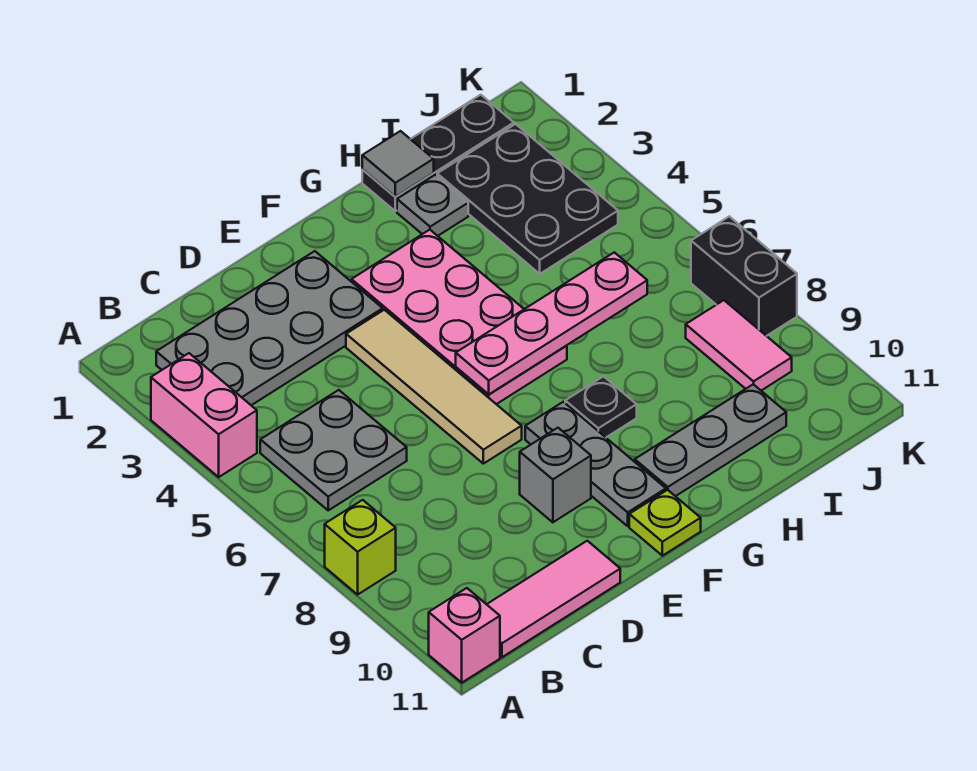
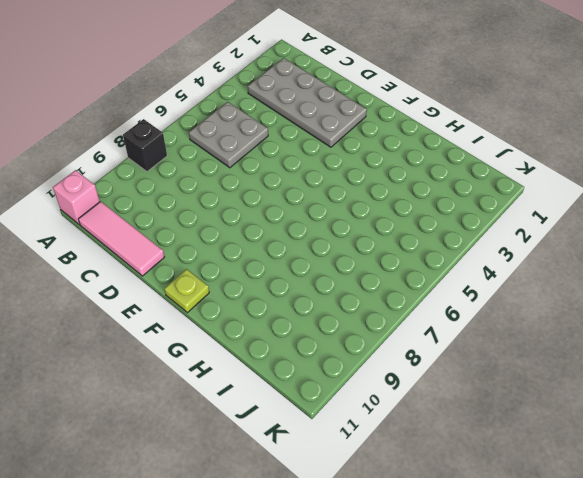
black brick A8 level 1 -> lime brick A8 level 1
none -> pink brick A3:A4 level 1
none -> tan tile E4:E7 level 1
none -> grey brick E9 level 1

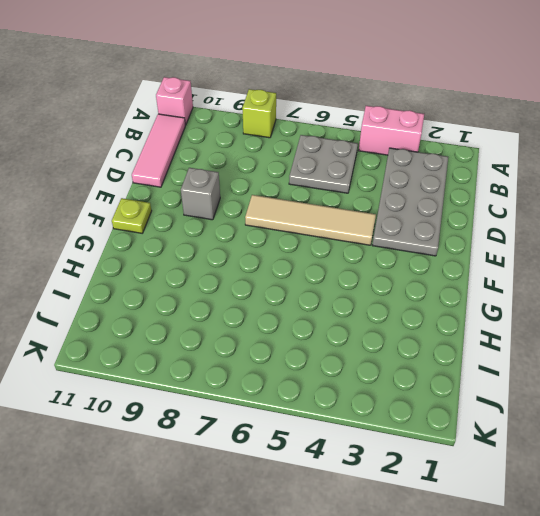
none -> pink plate F3:G6 level 1
none -> grey plate F8:F10 level 1
none -> black plate G8 level 1

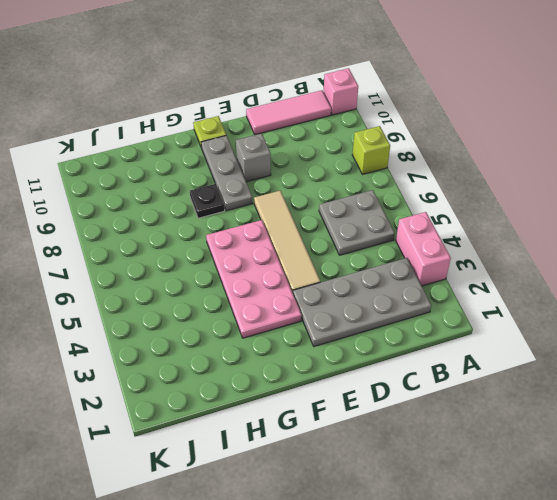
none -> grey plate G10:I10 level 1
none -> black plate H1:J1 level 1
none -> grey plate H2 level 1

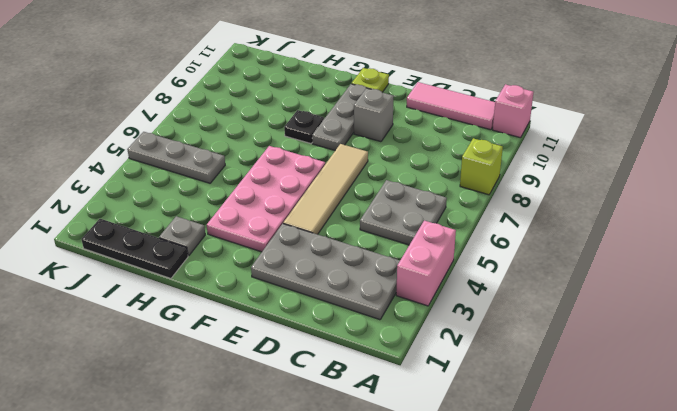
grey plate I5:K5 level 1 -> grey plate G10:I10 level 1
none -> black plate I2:J4 level 1
none -> pink tile J8:J9 level 1
none -> black brick K7:K8 level 1

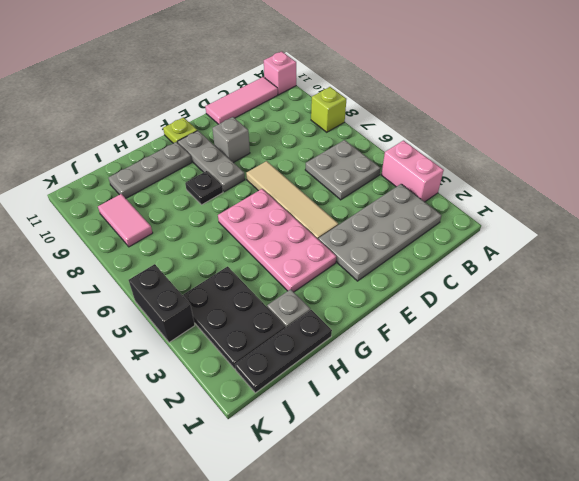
black brick K4:K5 level 1 -> black brick K7:K8 level 1
none -> pink plate F6:I6 level 2
none -> grey tile H1 level 2

